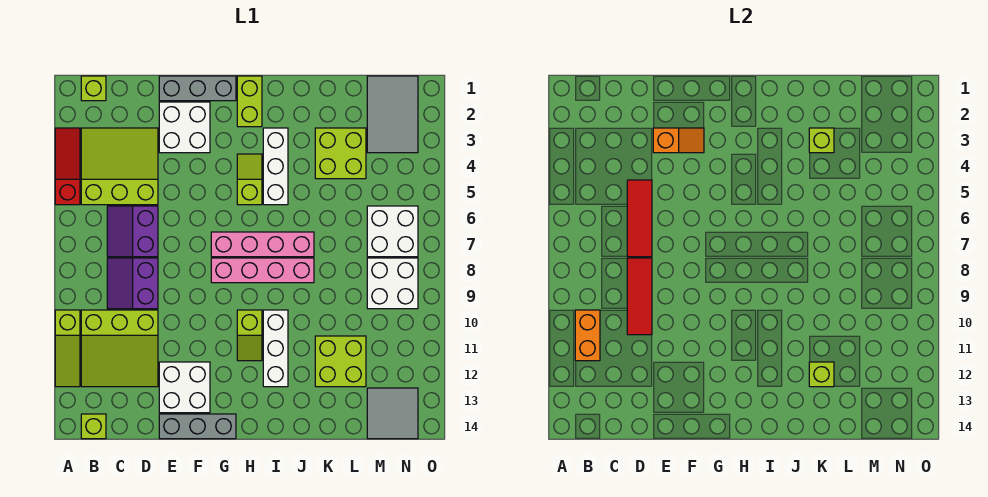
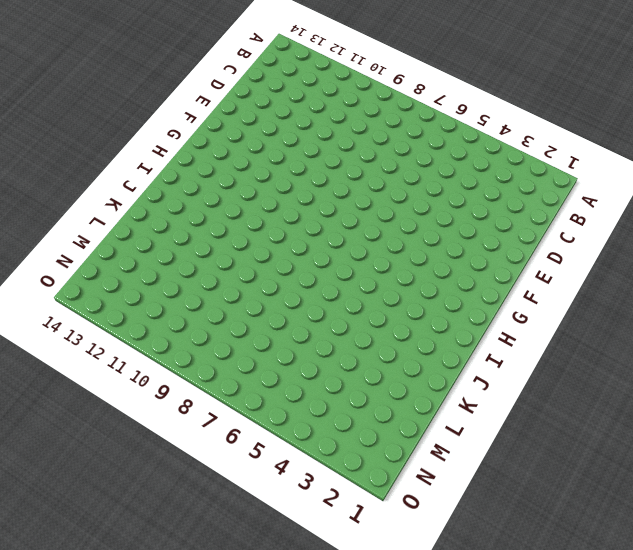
none -> red slope A3:A5 level 1 top 5
none -> lime slope A10:A12 level 1 top 10
none -> lime brick B1 level 1
none -> lime slope B3:D5 level 1 top 5

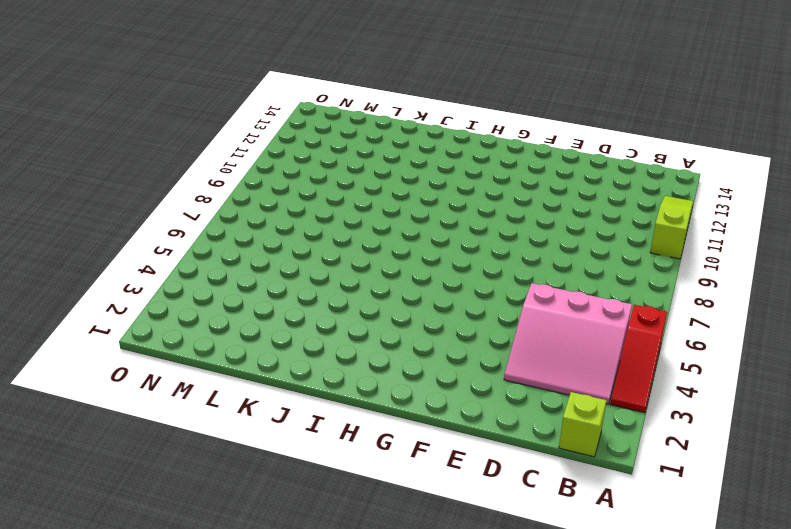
pink slope B3:D5 level 1 top 5 -> lime slope B3:D5 level 1 top 5
none -> lime slope B10:D12 level 1 top 10
none -> lime brick B14 level 1
none -> purple slope C6:D7 level 1 top D
none -> purple slope C8:D9 level 1 top D

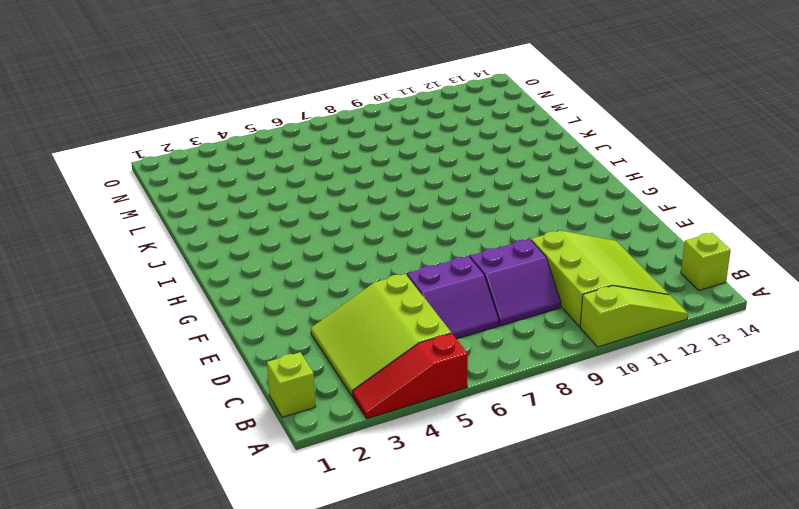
none -> grey brick E1:G1 level 1
none -> white brick E2:F3 level 1
none -> white brick E12:F13 level 1
none -> grey brick E14:G14 level 1

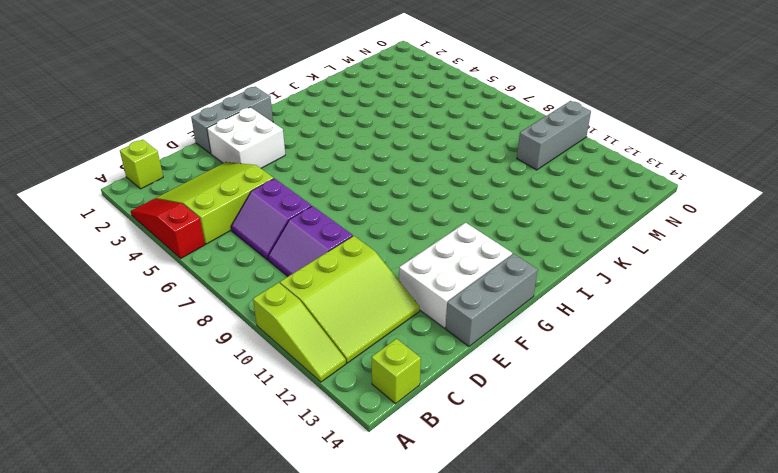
white brick E12:G13 level 1 -> white brick E12:F13 level 1
grey brick M10:O10 level 1 -> none
none -> pink brick G7:J7 level 1
none -> pink brick G8:J8 level 1
none -> lime brick H1:H2 level 1
none -> lime slope H4:H5 level 1 top 5

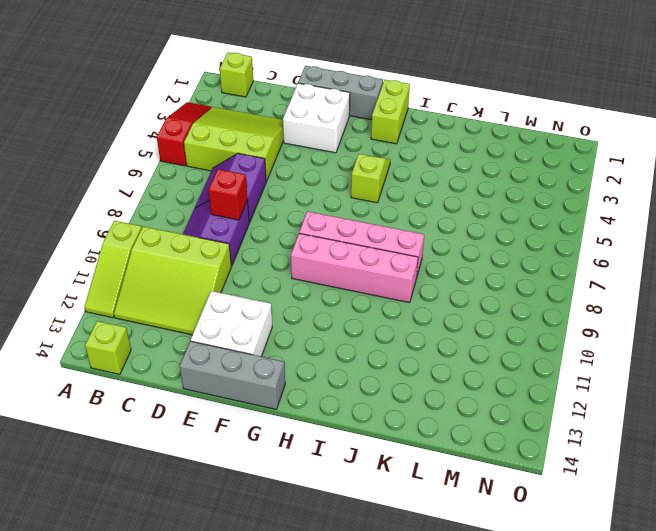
red brick D8 level 2 -> red tile D8:D10 level 2
pink brick G9:J9 level 1 -> pink brick G7:J7 level 1
none -> lime slope H10:H11 level 1 top 10
none -> white brick I3:I5 level 1
none -> white brick I10:I12 level 1
none -> lime brick K3:L4 level 1

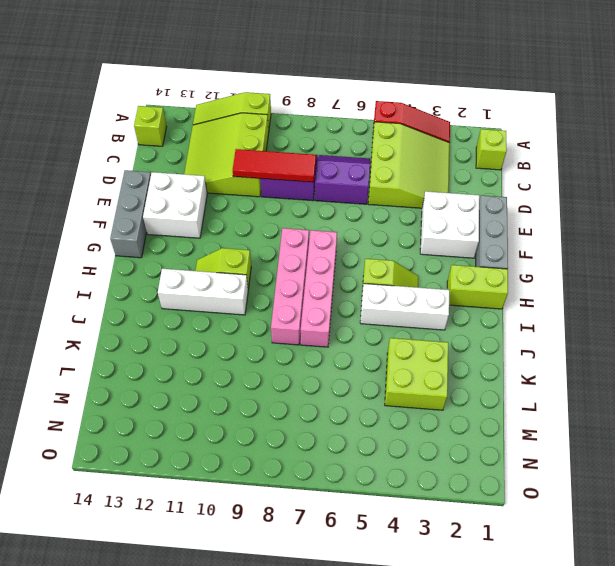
none -> lime brick K11:L12 level 1
none -> grey tile M1:N3 level 1
none -> white brick M6:N7 level 1
none -> white brick M8:N9 level 1

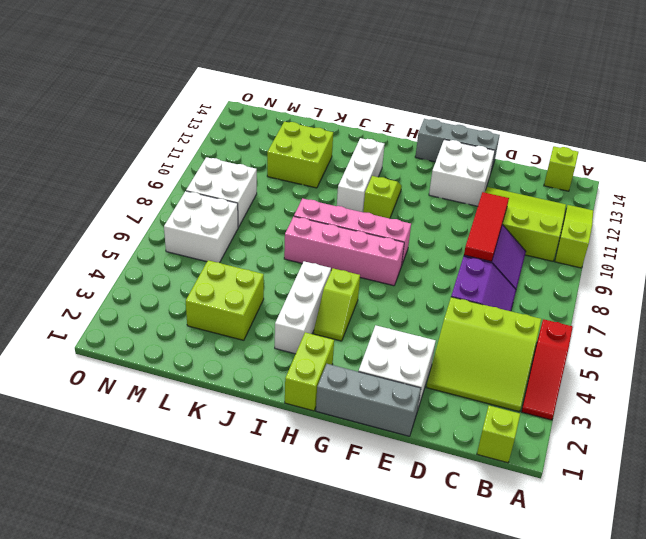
none -> grey tile M1:N3 level 1
none -> grey tile M13:N14 level 1
none -> orange brick B10:B11 level 2
none -> red tile D5:D7 level 2

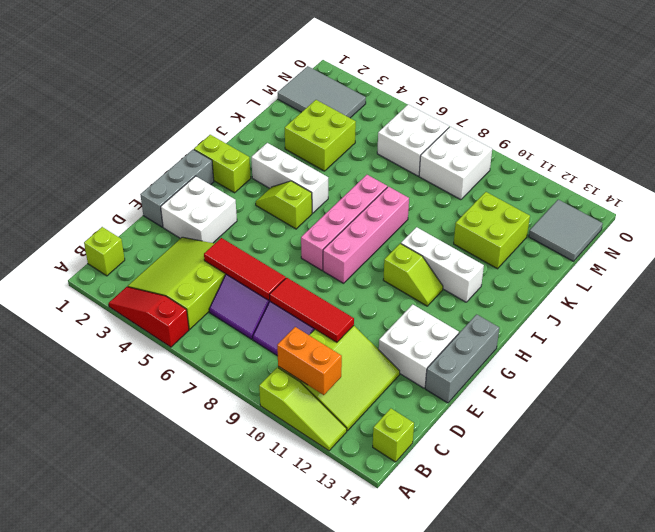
none -> orange slope E3:F3 level 2 top E
none -> lime brick K3 level 2
none -> lime brick K12 level 2

